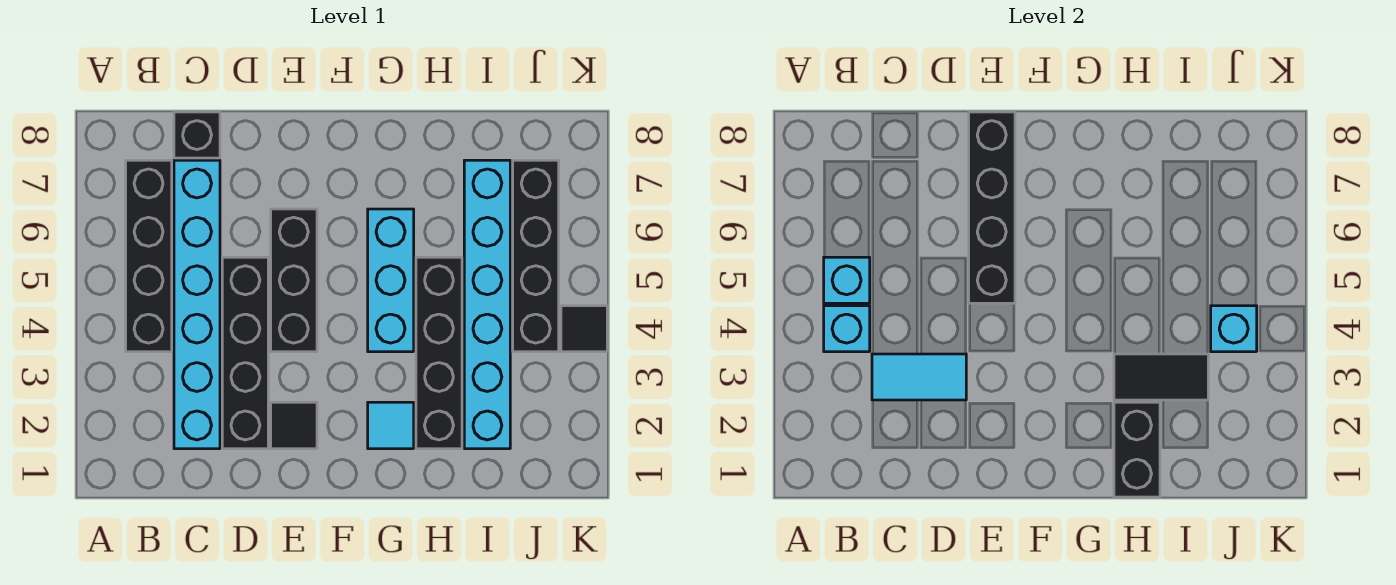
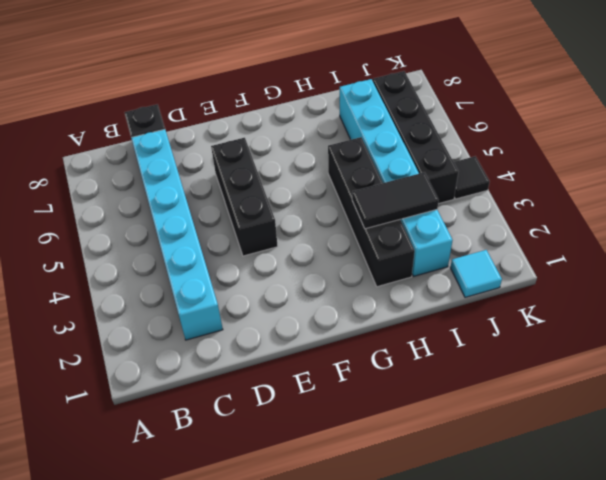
cyan tile J1 level 1 -> cyan tile G2 level 1
none -> black brick B4:B7 level 1
none -> black brick D2:D5 level 1
none -> black tile E2 level 1

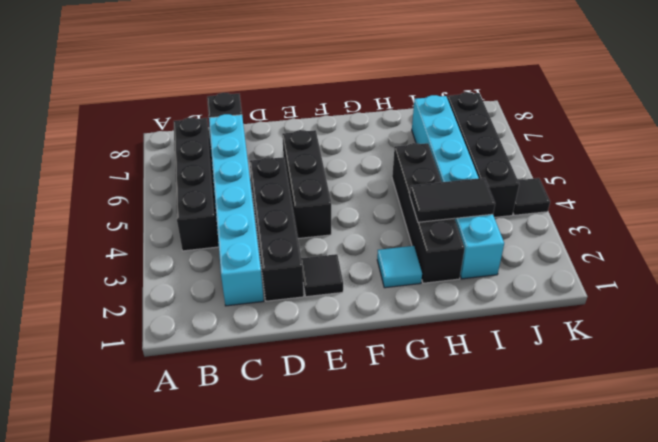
none -> cyan brick G4:G6 level 1
none -> cyan brick B4 level 2
none -> cyan brick B5 level 2

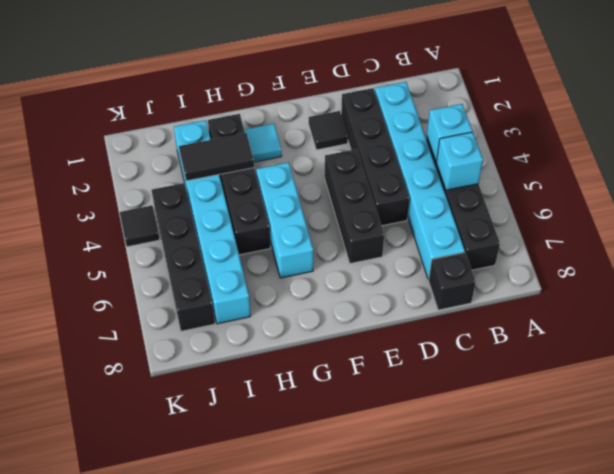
none -> cyan tile C3:D3 level 2
none -> black brick E5:E8 level 2
none -> black brick H1:H2 level 2

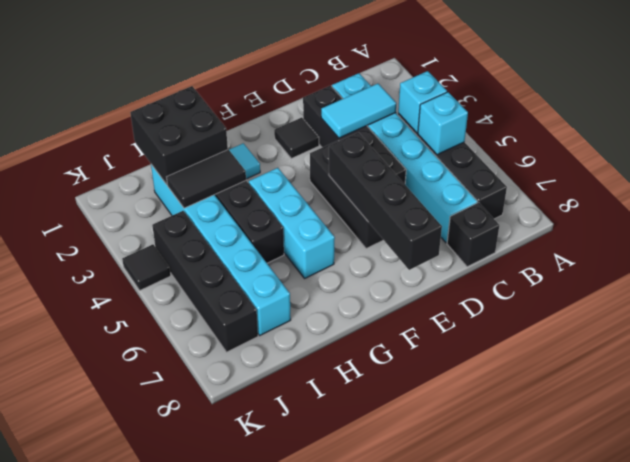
black brick H1:I2 level 2 -> black brick H1:H2 level 2
none -> cyan brick J4 level 2

